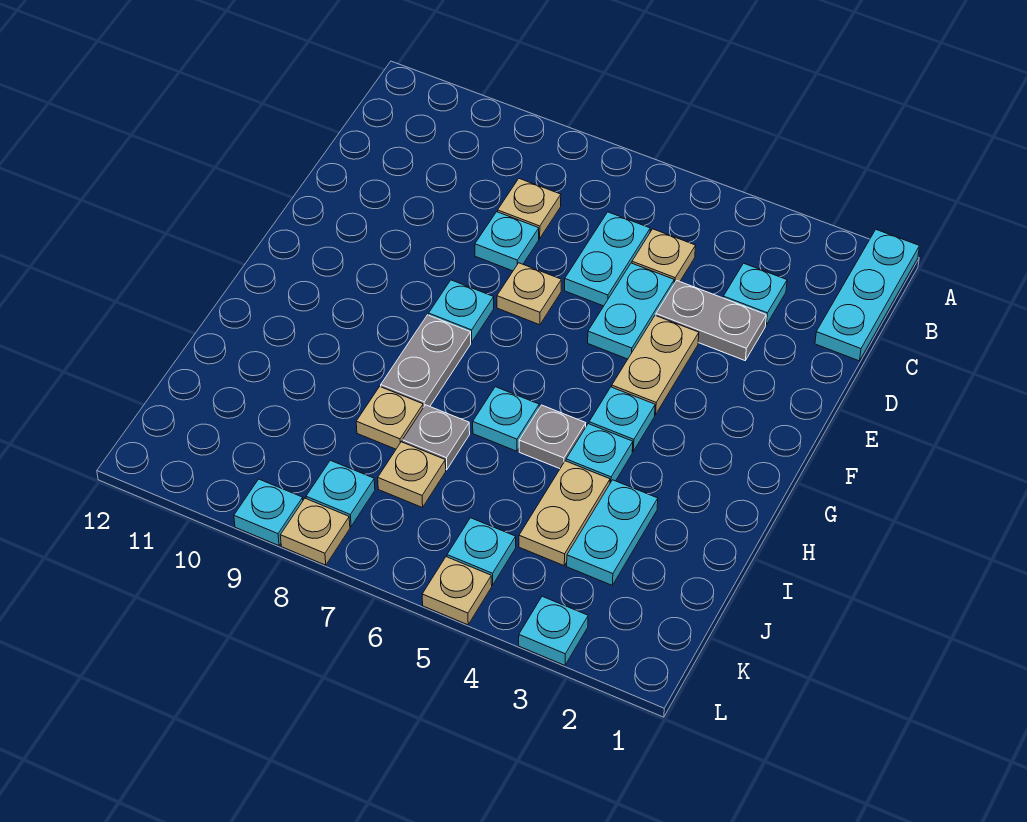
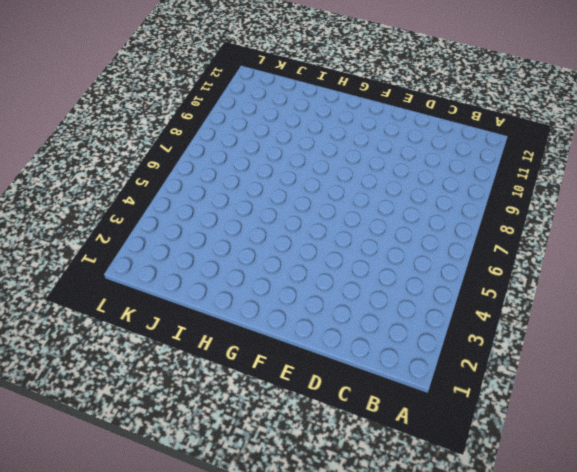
none -> cyan plate A1:C1 level 1
none -> cyan plate C3 level 1
none -> tan plate C5 level 1

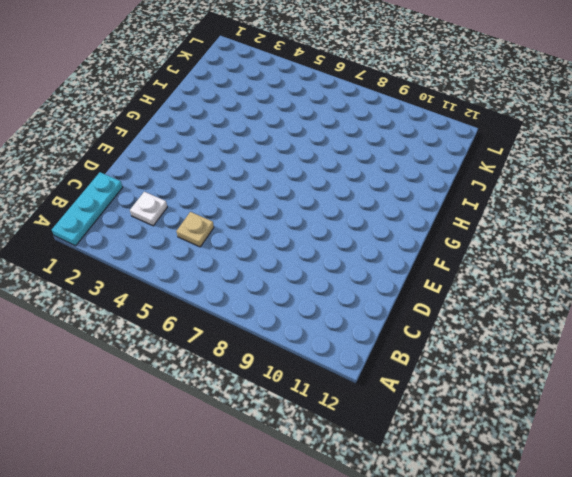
white plate C3 level 1 -> cyan plate C3 level 1
none -> cyan plate C6:D6 level 1
none -> tan plate C8 level 1
none -> grey plate D3:D4 level 1

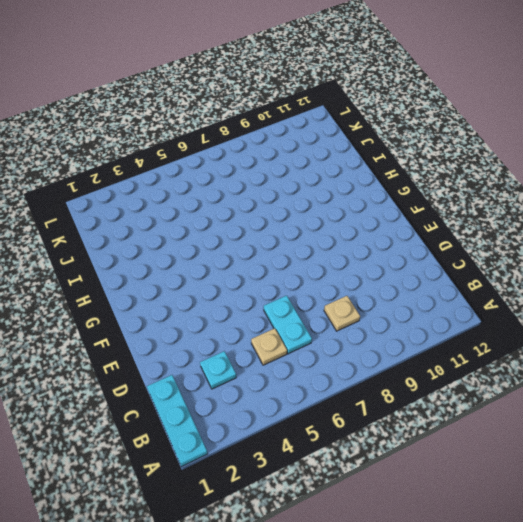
none -> grey plate D3:D4 level 1
none -> cyan plate D5:E5 level 1
none -> cyan plate D8 level 1

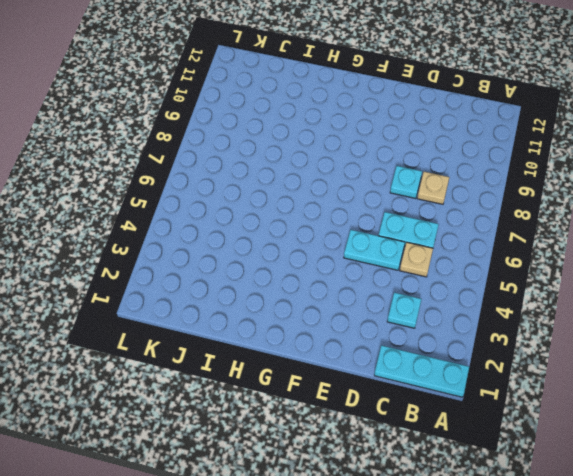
none -> grey plate D3:D4 level 1
none -> tan plate E4:F4 level 1
none -> tan plate E7 level 1

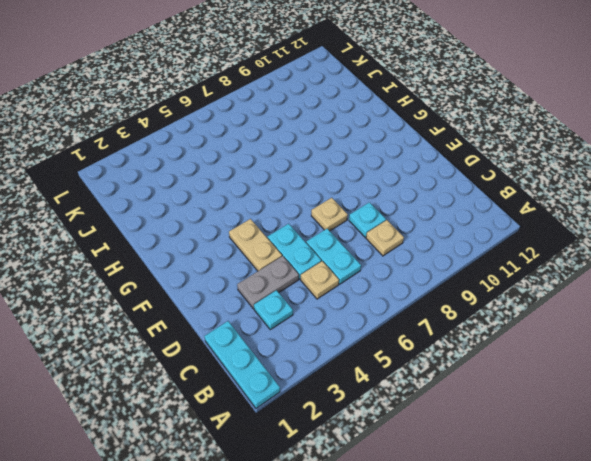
none -> cyan plate F8 level 1
none -> cyan plate G4 level 1
none -> grey plate G8:H8 level 1

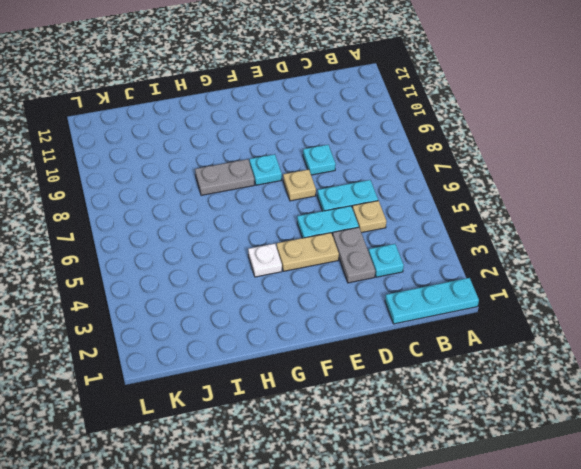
white plate G4 level 1 -> cyan plate G4 level 1
none -> tan plate C8 level 1
none -> cyan plate H4 level 1
none -> grey plate H5 level 1

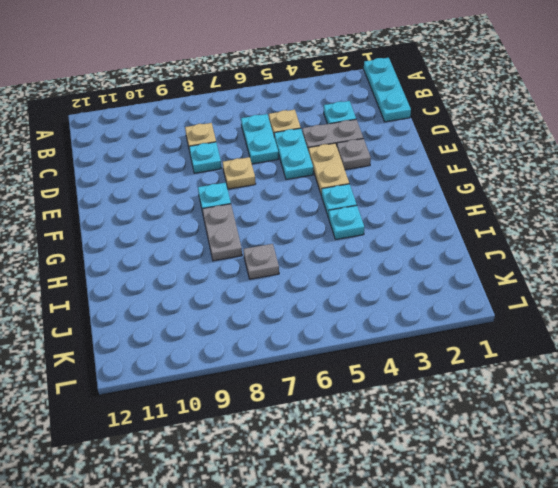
grey plate E3 level 1 -> grey plate H5 level 1
none -> cyan plate H6 level 1
none -> cyan plate I3:J3 level 1
none -> tan plate I4:J4 level 1

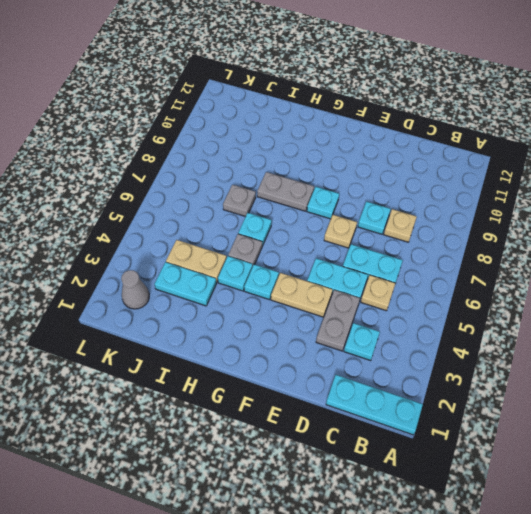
grey cone K2 level 1 -> none
none -> tan plate I8 level 1
none -> tan plate J7 level 1
none -> cyan plate K5 level 1

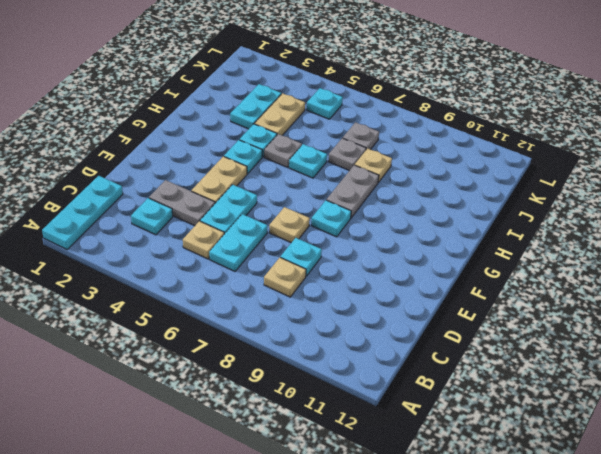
grey plate J7 level 1 -> tan plate J7 level 1
none -> cyan plate K8 level 1
none -> cyan plate L3 level 1
none -> tan plate L5 level 1

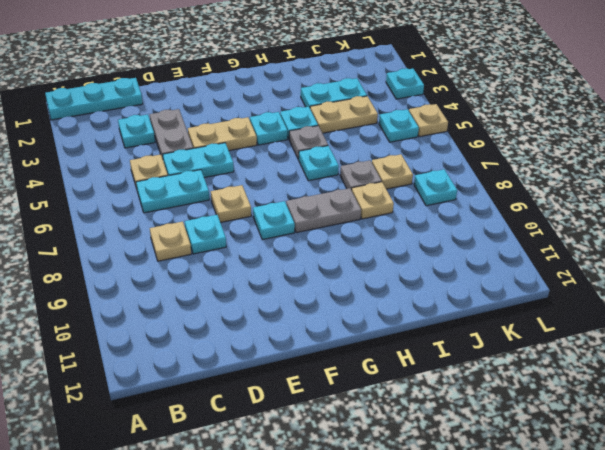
none -> tan plate L8 level 1
none -> cyan plate L9 level 1

